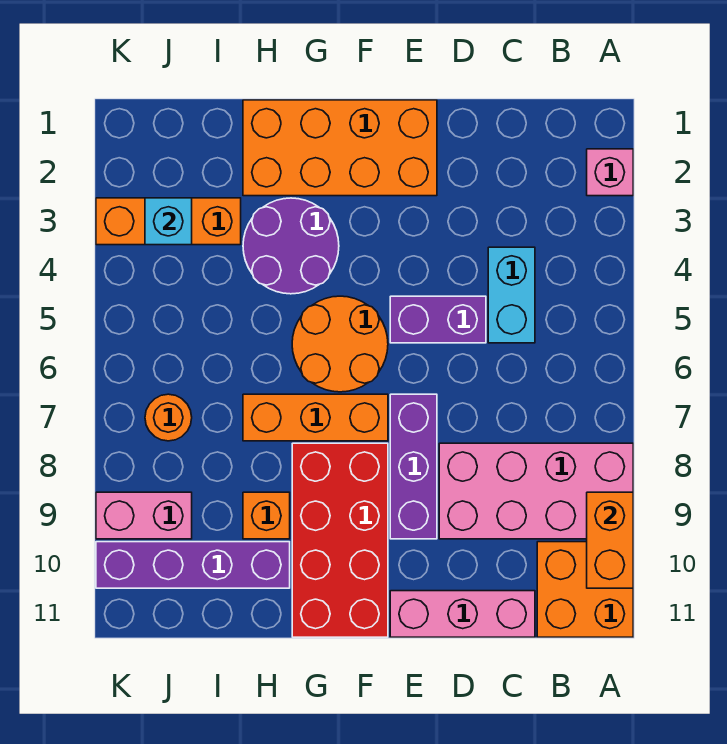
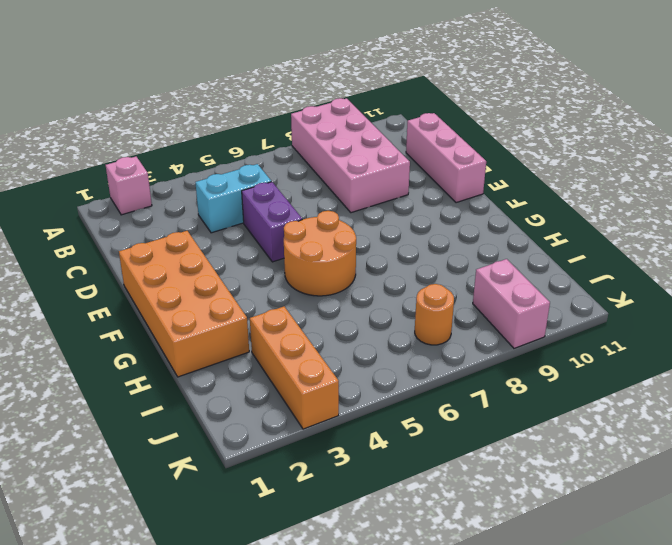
none -> orange brick A10:B11 level 1
none -> purple brick E7:E9 level 1
none -> orange brick F7:H7 level 1

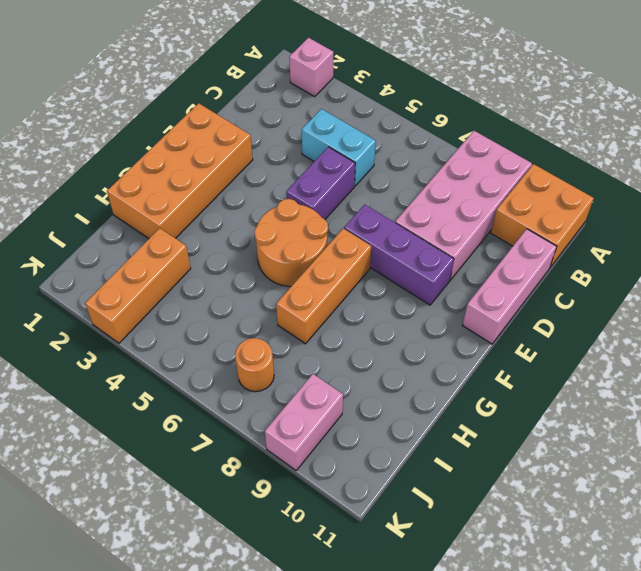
none -> red brick F8:G11 level 1
none -> purple round brick G3:H4 level 1
none -> orange brick H9 level 1

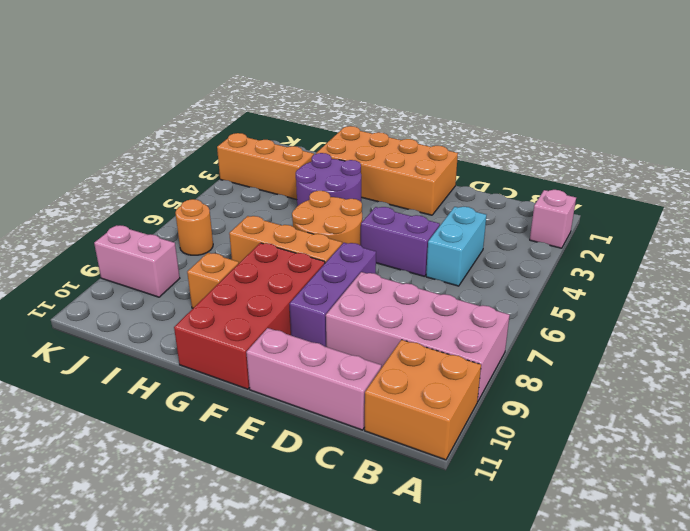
none -> purple brick H10:K10 level 1
none -> orange brick A9:A10 level 2
none -> cyan brick J3 level 2

